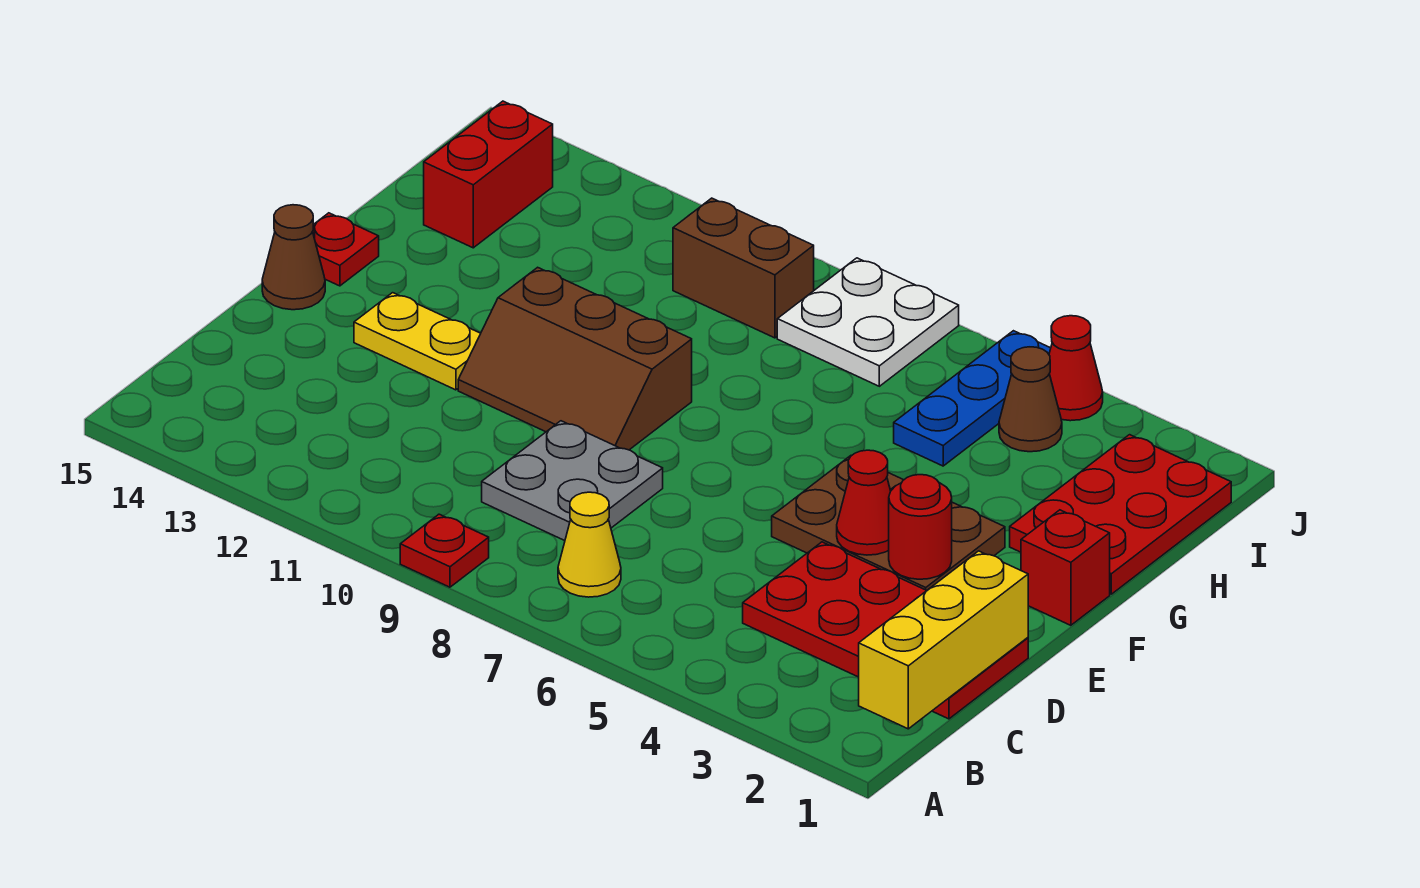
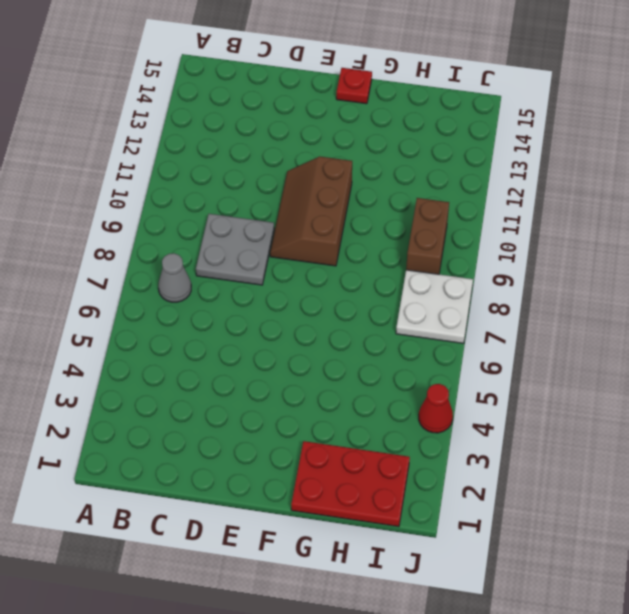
grey cone B7 level 1 -> yellow cone B7 level 1
none -> red plate A9 level 1
none -> red plate C1:D4 level 1
none -> brown plate E3:F5 level 1

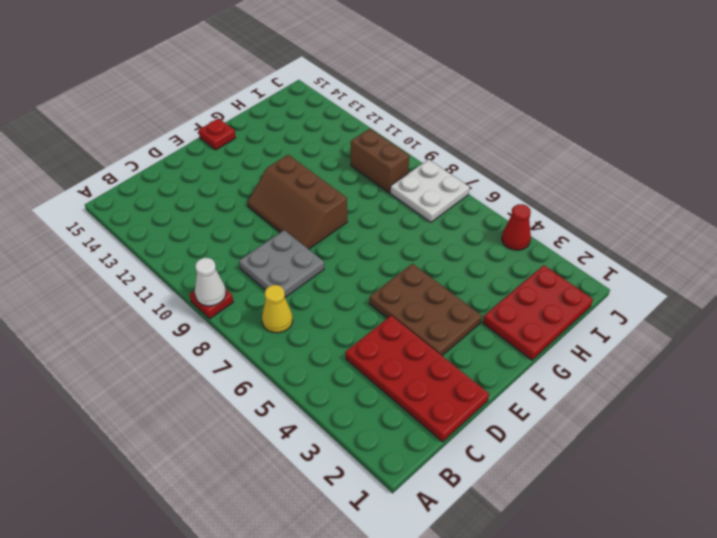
white cone A9 level 2 -> none
none -> yellow plate E12:E13 level 1
none -> brown cone E15 level 1
none -> red brick F1 level 1

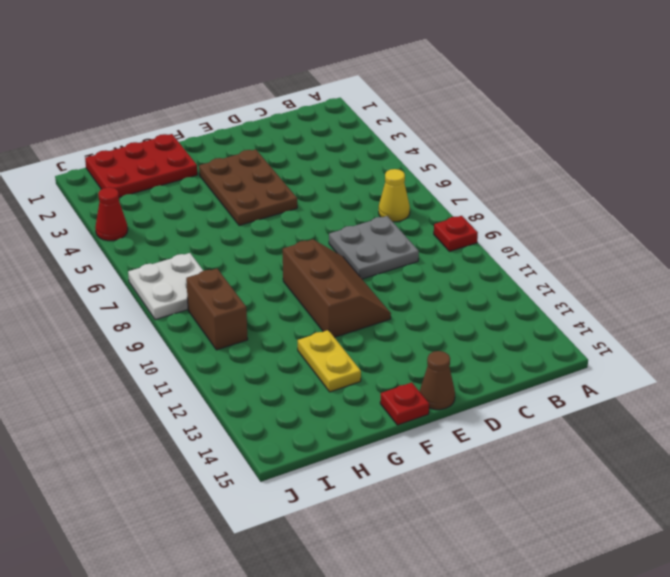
yellow plate G12:G13 level 1 -> yellow plate E12:E13 level 1
none -> red plate C1:D4 level 1
none -> red brick F1 level 1
none -> blue plate H5:J5 level 1

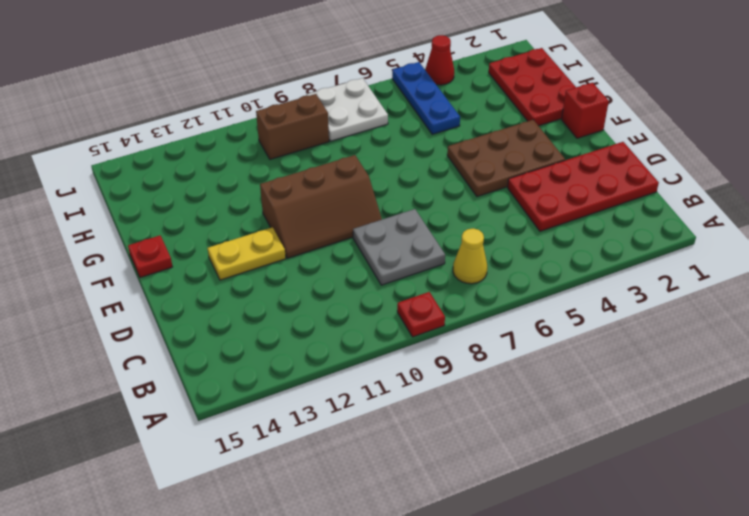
none -> brown cone E15 level 1
none -> red brick H14:I14 level 1
none -> brown cone I4 level 1

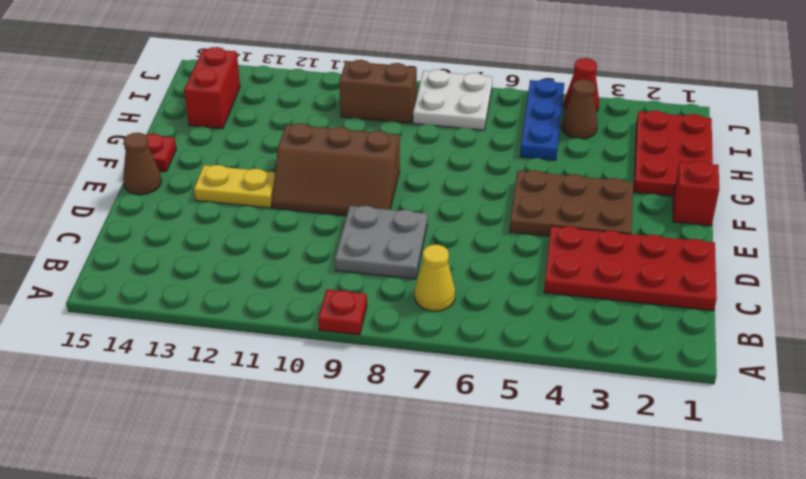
none -> yellow brick B1:D1 level 2
none -> red round brick E3 level 2
none -> red cone E4 level 2

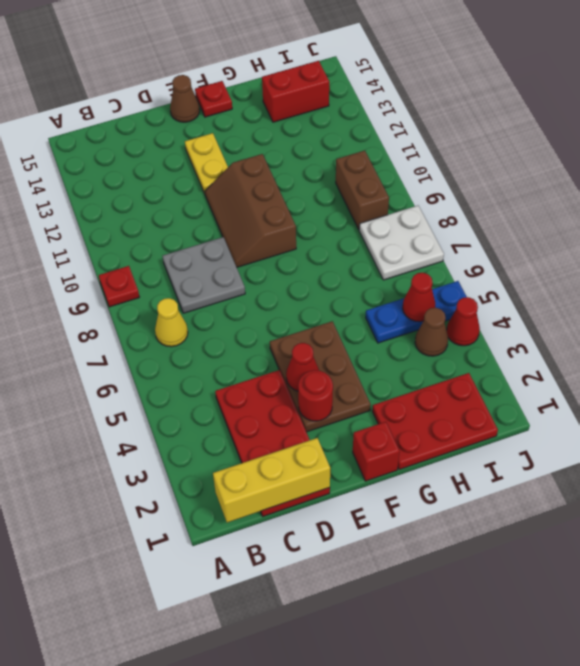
red cone I5 level 2 -> none

